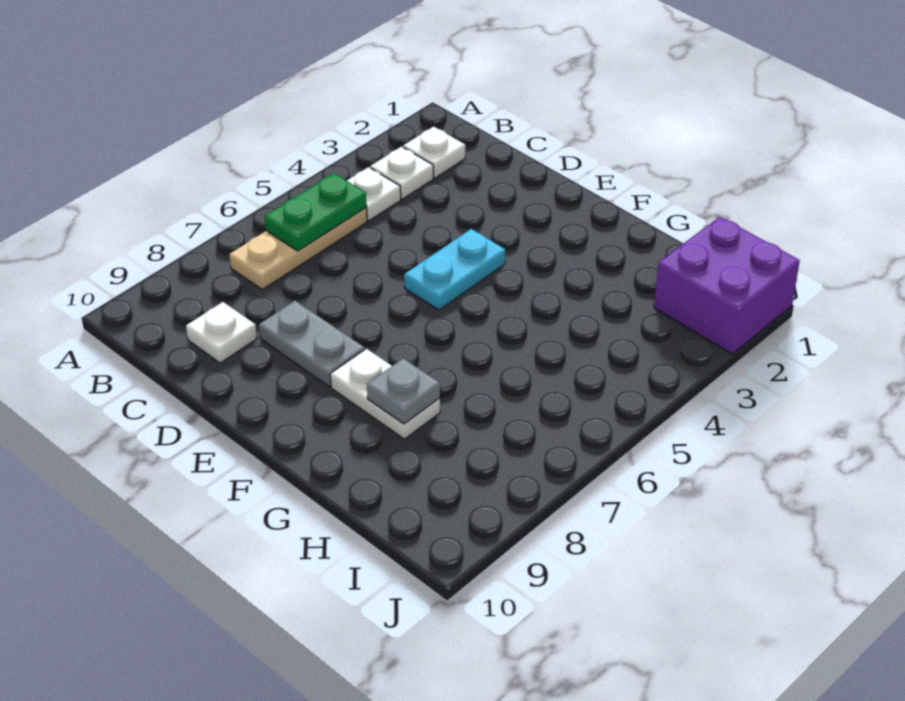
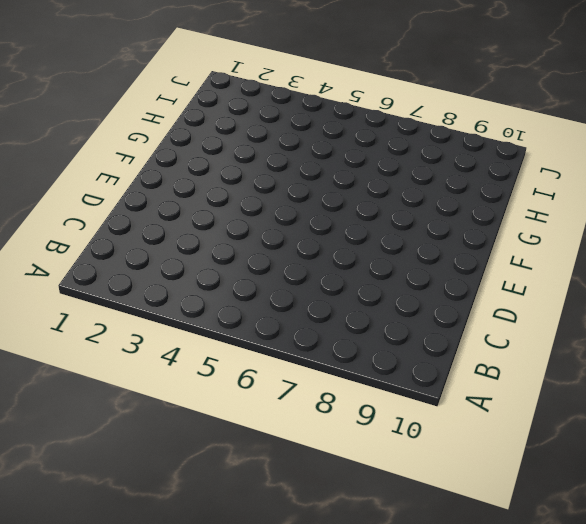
none -> white plate B2 level 1
none -> white plate B3 level 1

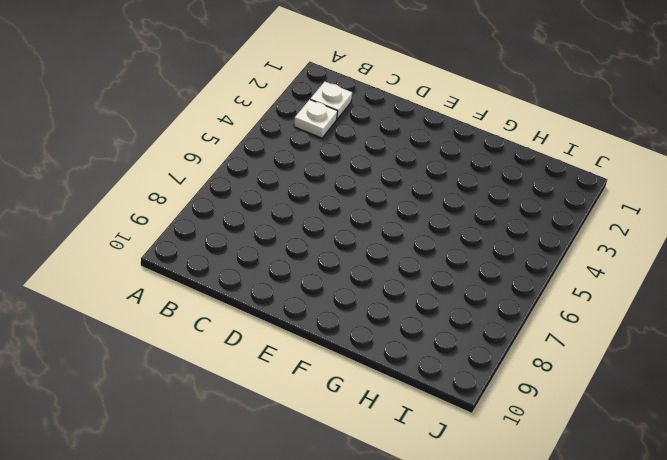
none -> white plate B4 level 1
none -> tan plate B5:B7 level 1

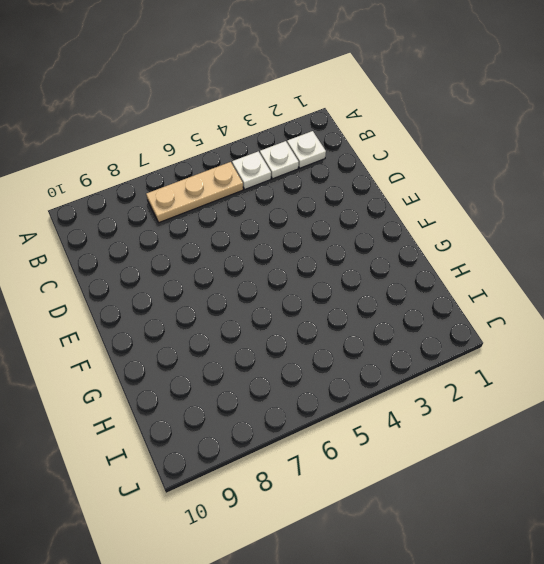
none -> white plate C9 level 1
none -> grey plate D8:E8 level 1

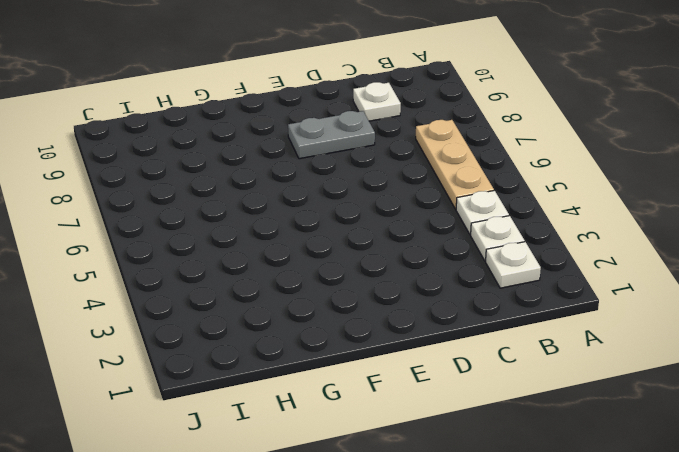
none -> cyan plate E4:E5 level 1
none -> white plate F8:G8 level 1

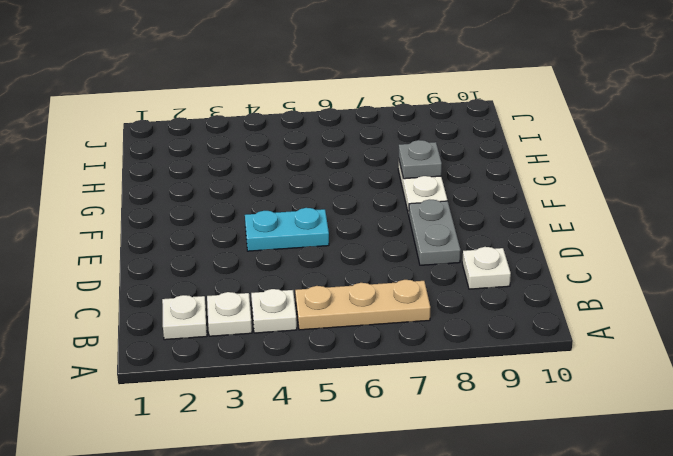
none -> purple brick I1:J2 level 1
none -> green plate B5:B6 level 2

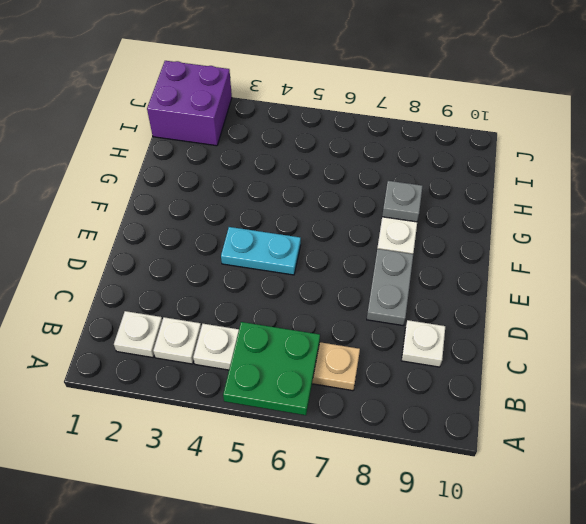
green plate A5:B6 level 2 -> green plate B5:B6 level 2

